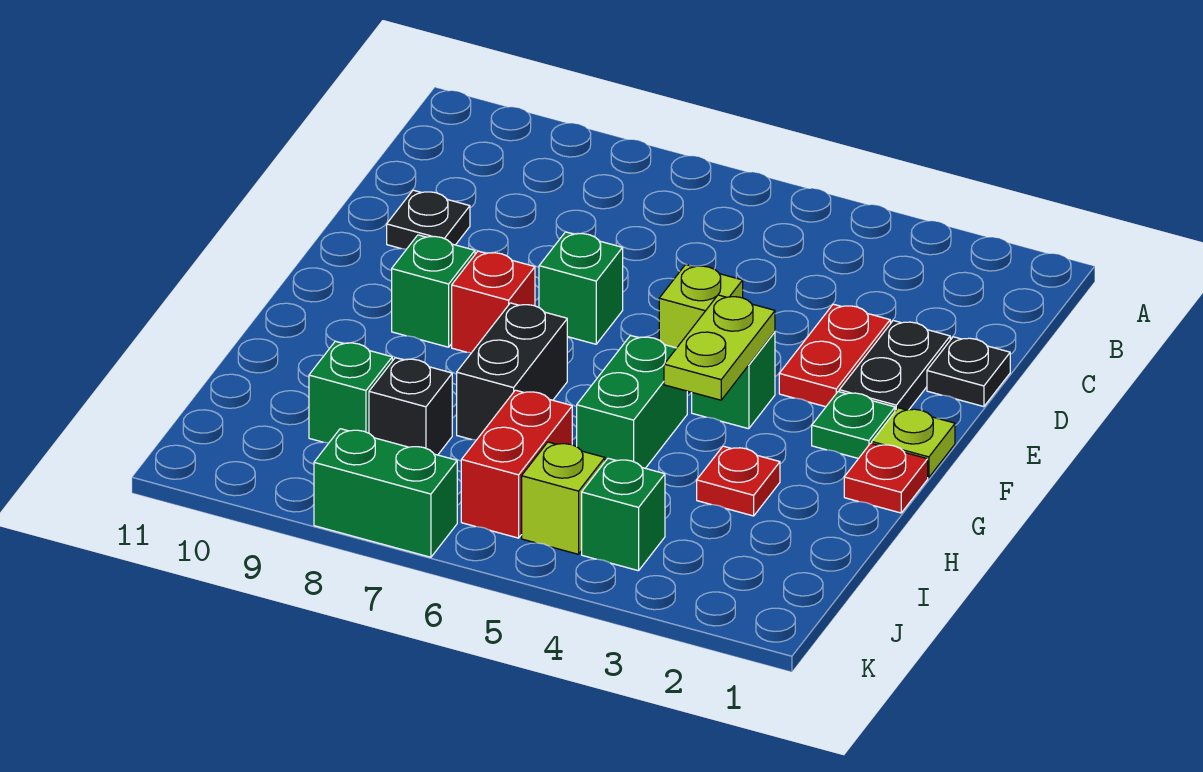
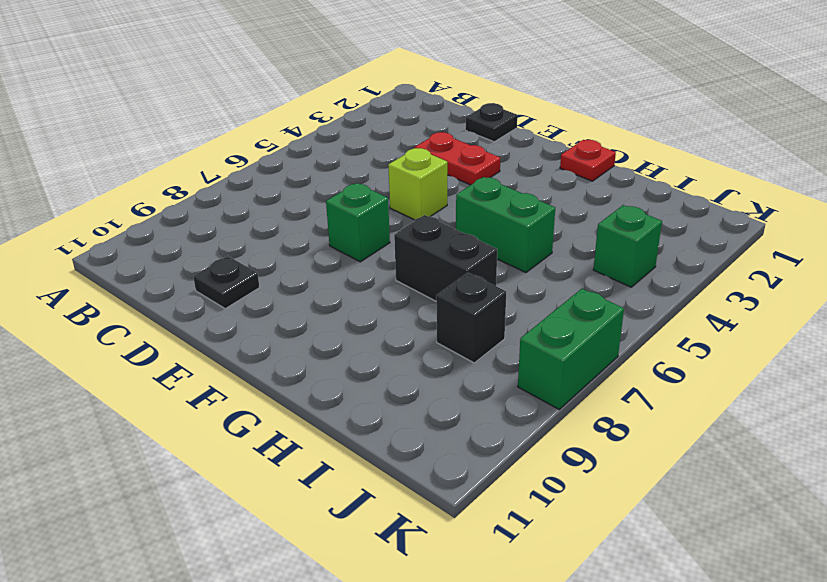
none -> black plate D2:E2 level 1
none -> lime plate F1 level 1
none -> green plate F2 level 1

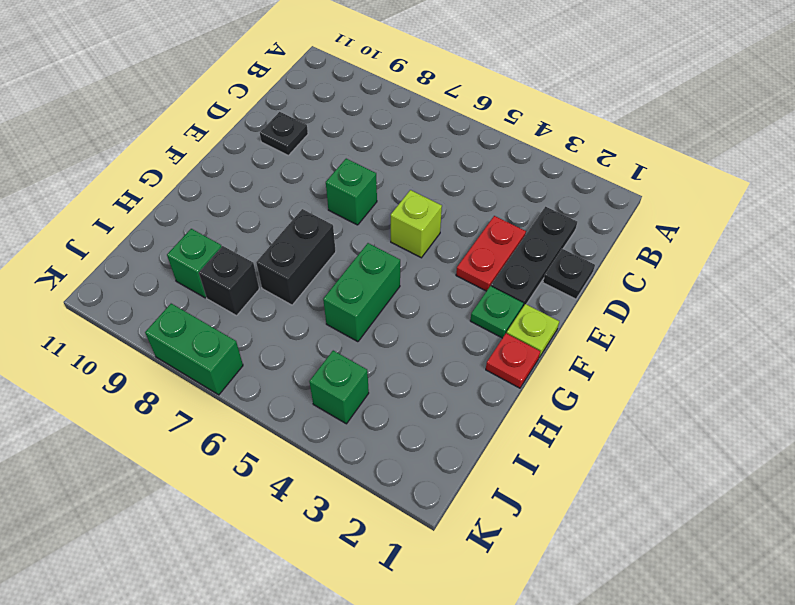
black plate C2:E2 level 1 -> black plate D2:E2 level 1
none -> green brick F4 level 1
none -> red brick F8 level 1
none -> green brick F9 level 1

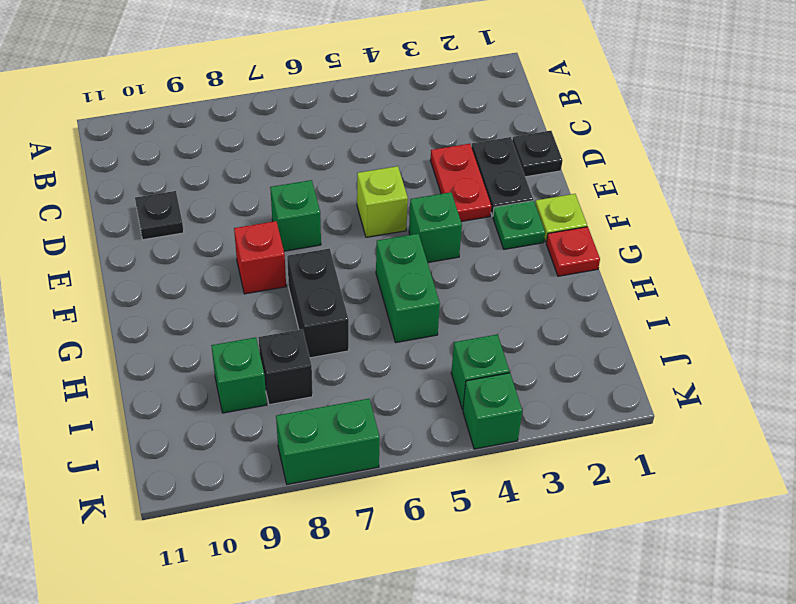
green brick K4 level 1 -> green brick F9 level 1
none -> red plate H3 level 1
none -> red brick I6:J6 level 1
none -> lime brick J5 level 1

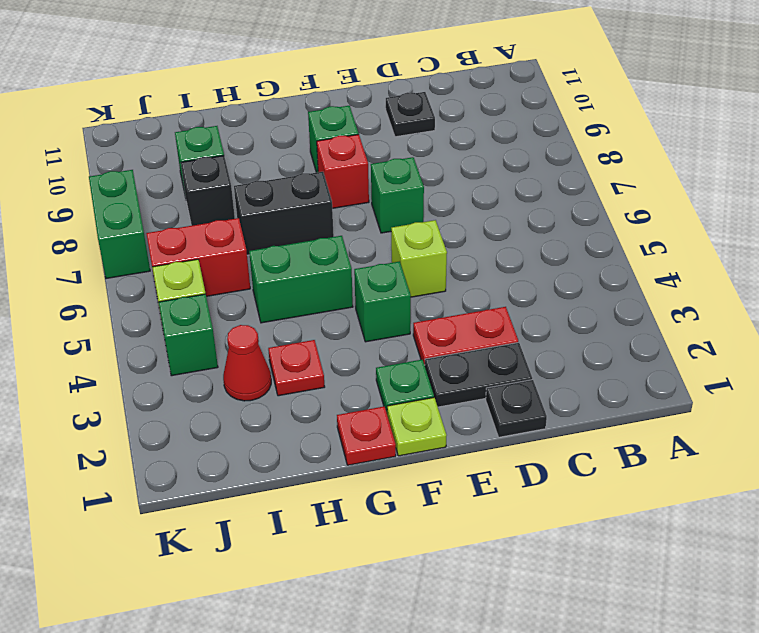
red cone I3 level 1 -> none
none -> lime plate F4:G4 level 2

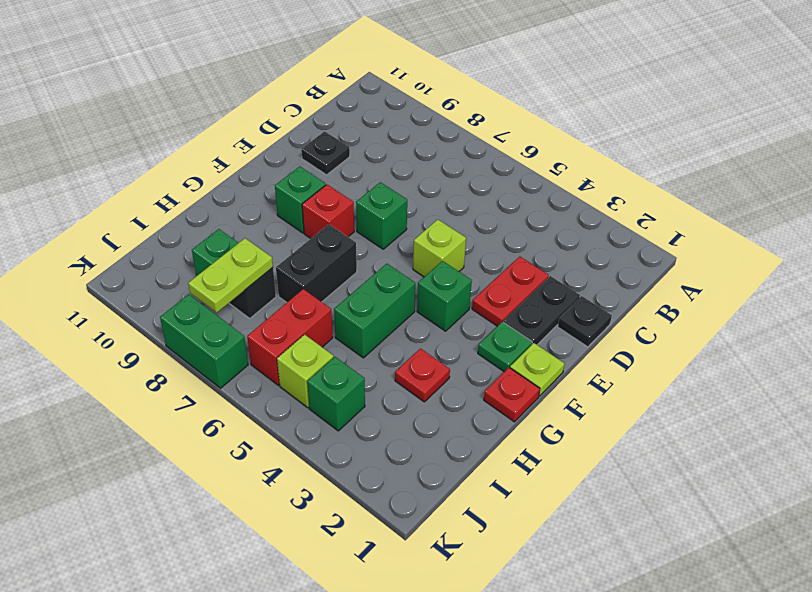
lime plate I8:J8 level 2 -> lime plate F4:G4 level 2

